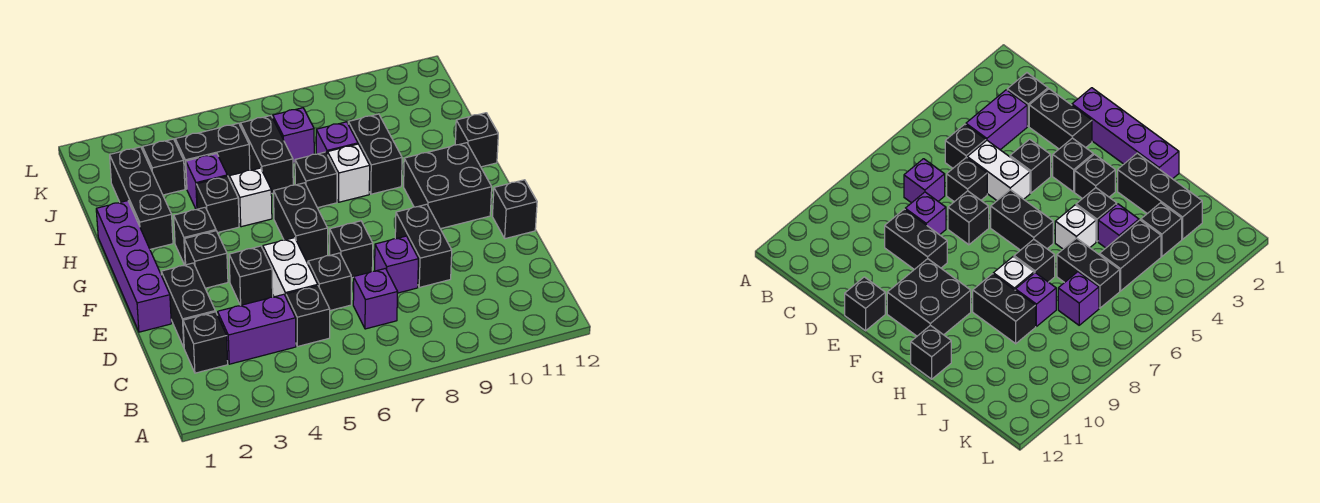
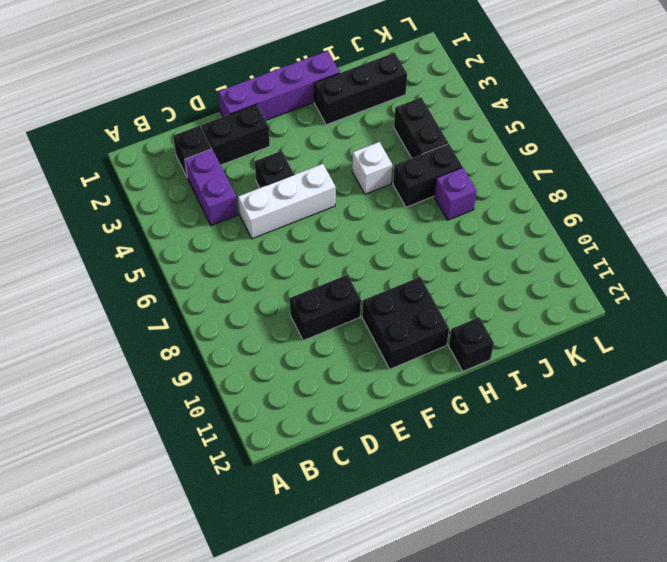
white brick D5:F5 level 1 -> white brick D5:E5 level 1
none -> black brick C5 level 1
none -> purple brick C7 level 1
none -> black brick D6 level 1
none -> purple brick D8 level 1

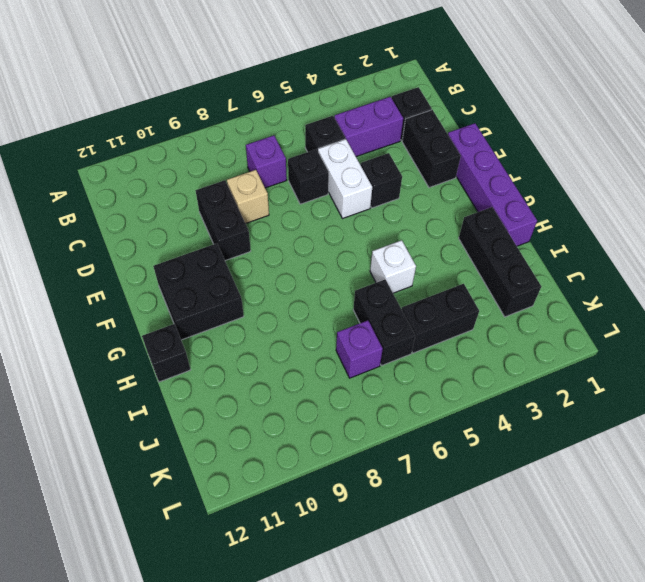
tan brick D8 level 1 -> purple brick D8 level 1
none -> black brick E7 level 1
none -> black brick E12 level 1
none -> black brick F3 level 1
none -> black brick F6:G6 level 1

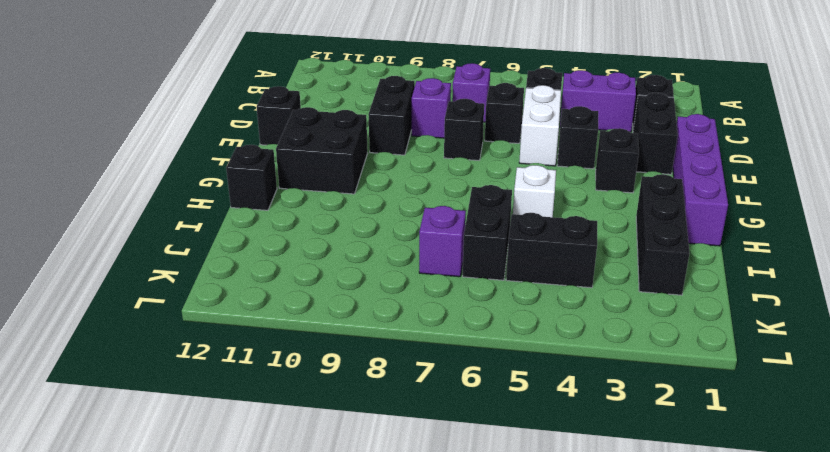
none -> black brick F6:G6 level 1
none -> black brick G3 level 1
none -> black brick H4 level 1
none -> black brick H7 level 1

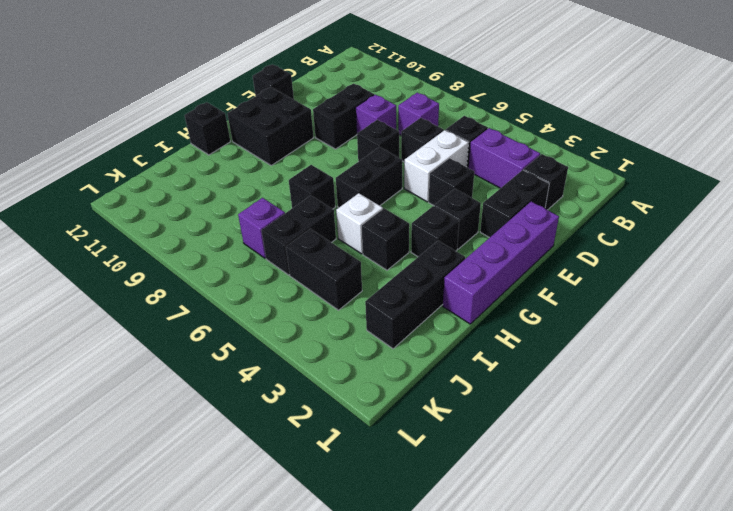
none -> white brick H8 level 1
none -> black brick H9:I9 level 1
none -> purple brick I4 level 1
none -> purple brick I8 level 1

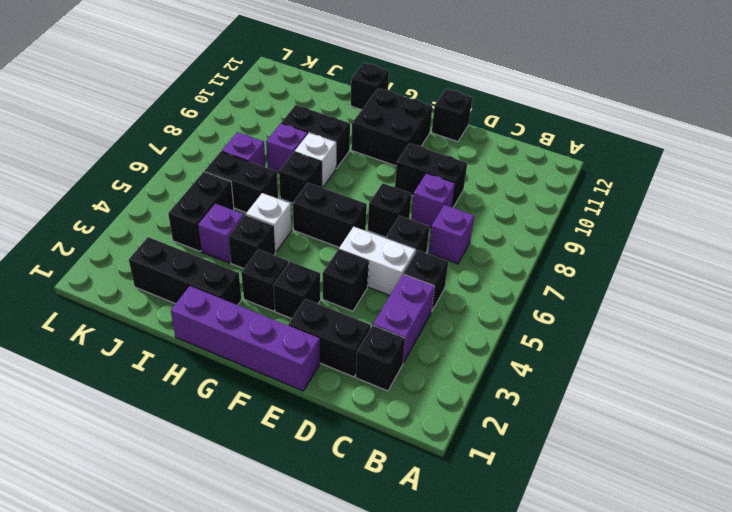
none -> black brick J3 level 1

